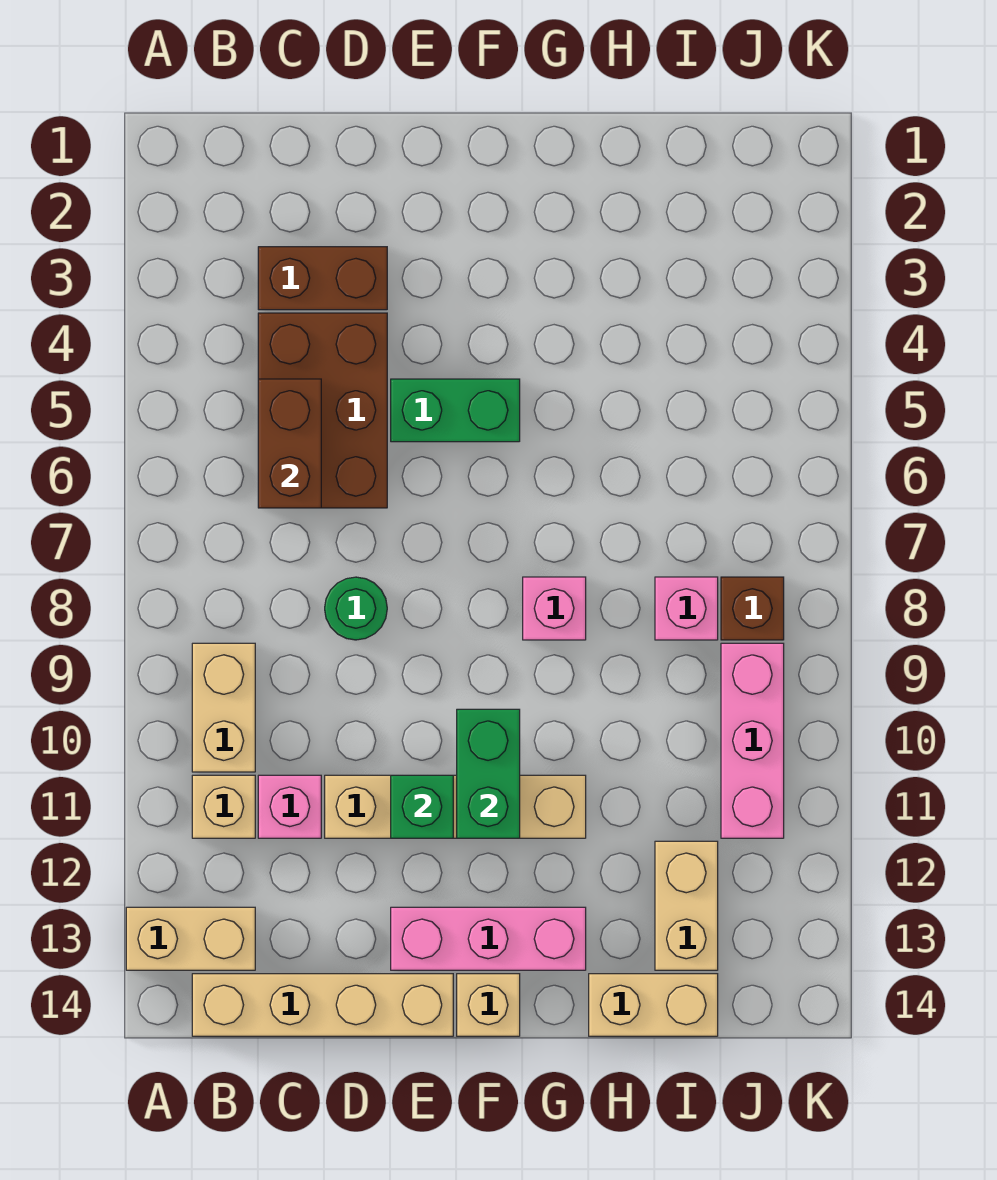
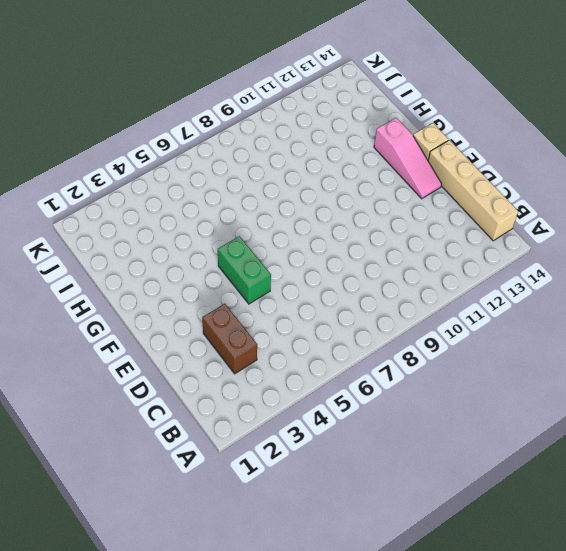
pink slope E13:G13 level 1 top G -> pink brick E13:G13 level 1
none -> tan brick A13:B13 level 1
none -> tan brick B9:B10 level 1
none -> tan brick B11 level 1

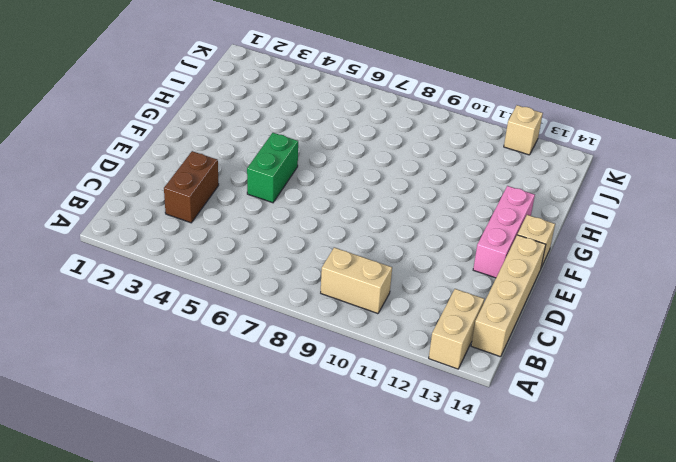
tan brick K12 level 1 -> tan brick B11 level 1
none -> brown brick C4:D6 level 1
none -> pink brick C11 level 1
none -> green round brick D8 level 1

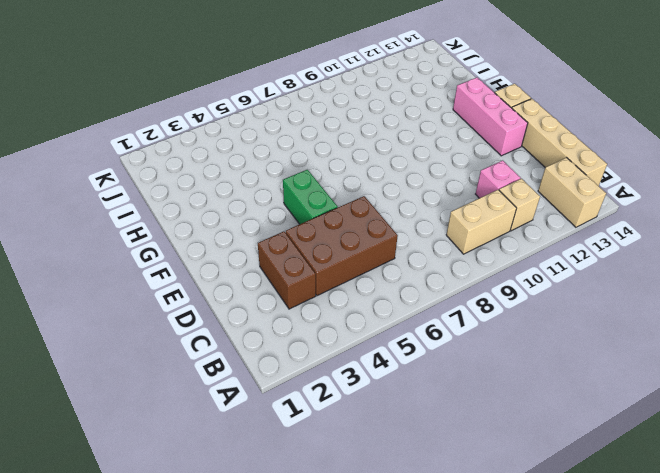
none -> green round brick D8 level 1
none -> tan brick D11:G11 level 1
none -> pink brick G8 level 1

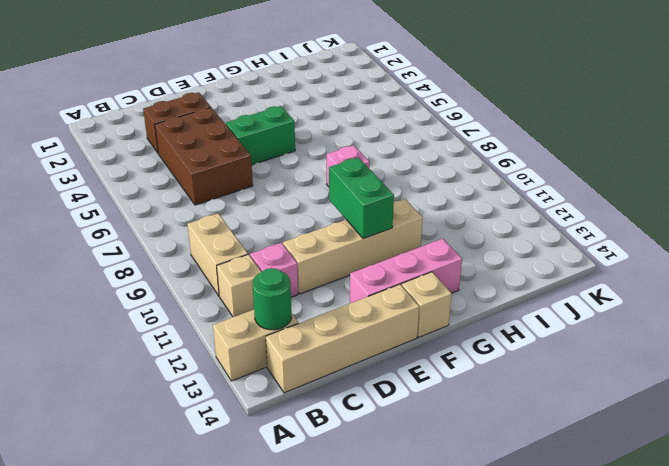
green round brick B13 level 2 -> green round brick D8 level 1
none -> tan brick H14:I14 level 1
none -> pink brick I8 level 1
none -> tan brick I12:I13 level 1

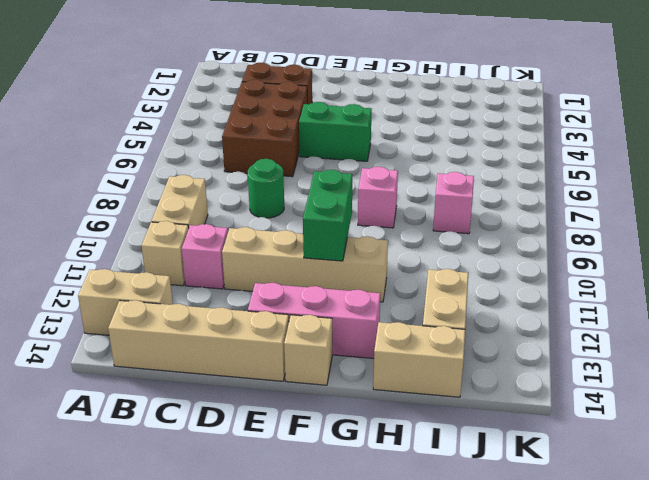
none -> brown brick J8 level 1
none -> pink brick J9:J11 level 1
none -> brown brick C5:C6 level 2

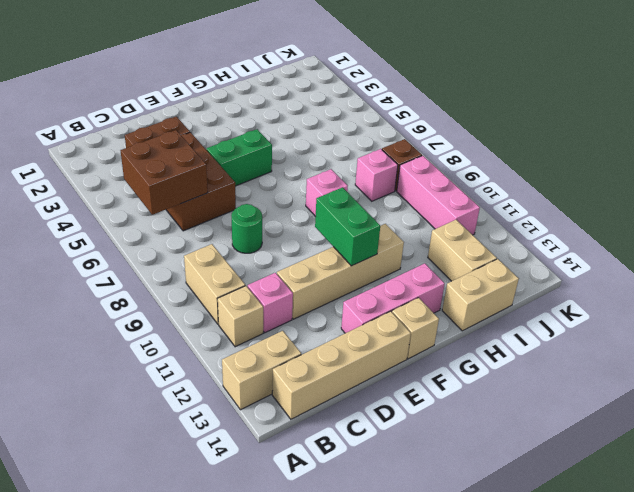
brown brick B5:C6 level 2 -> brown brick C5:C6 level 2
none -> green brick E11 level 2

